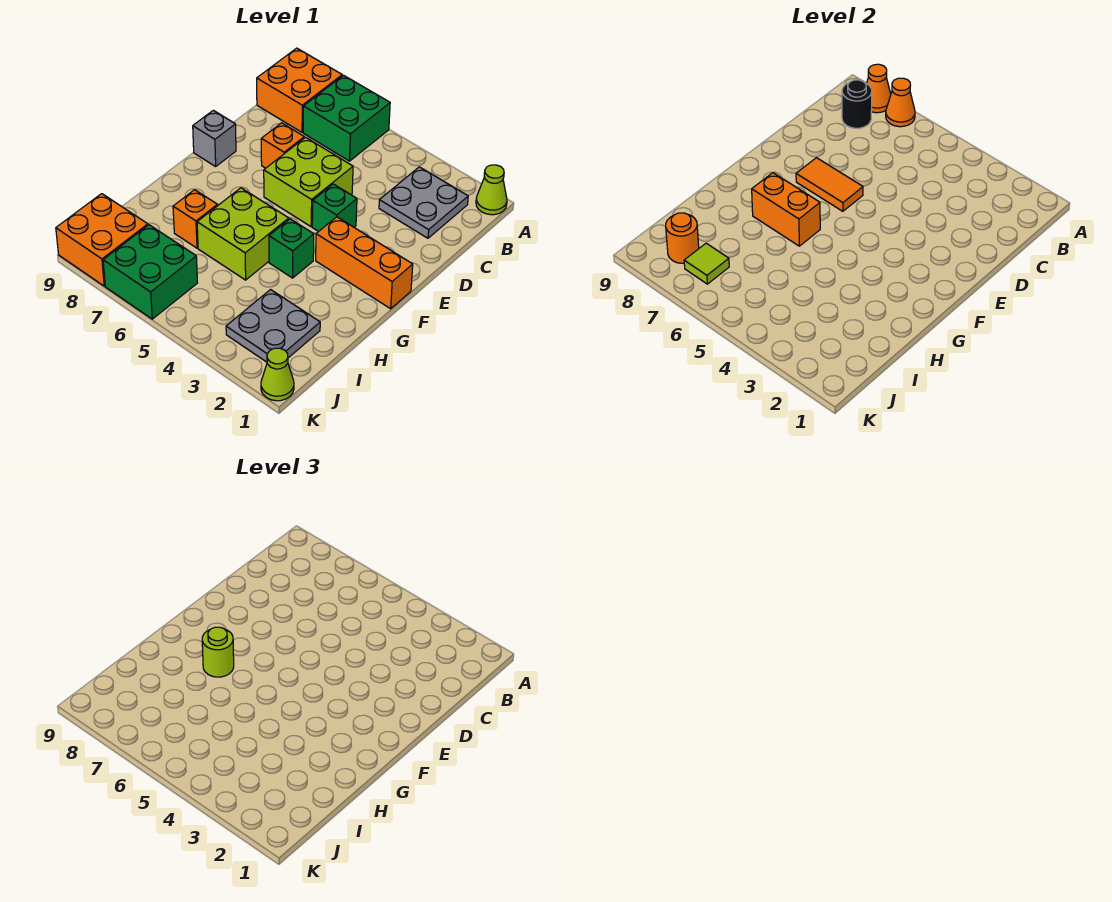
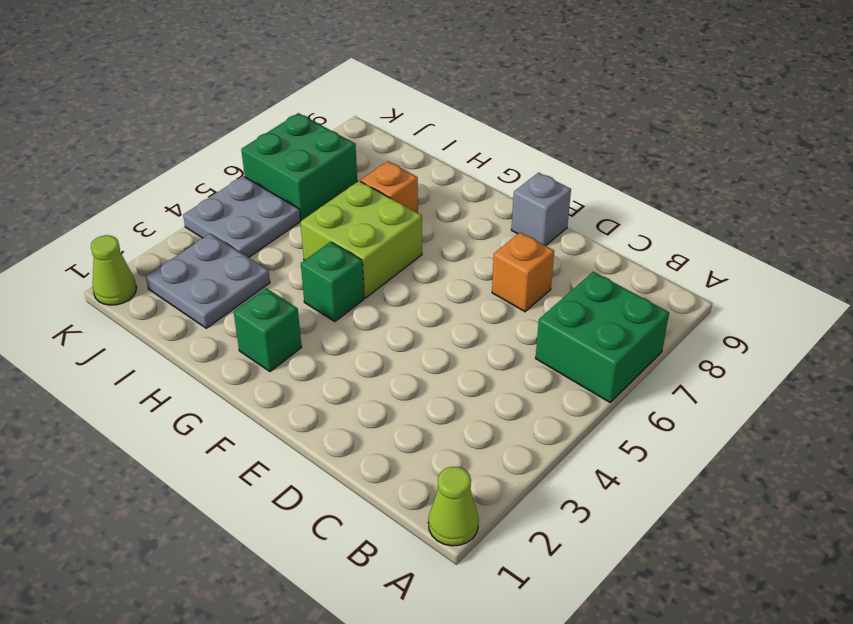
green brick G2 level 1 -> green brick E4 level 1
grey plate J4:K5 level 1 -> grey plate B2:C3 level 1
none -> orange brick A8:B9 level 1
none -> lime brick D5:E6 level 1
none -> orange brick F1:F3 level 1

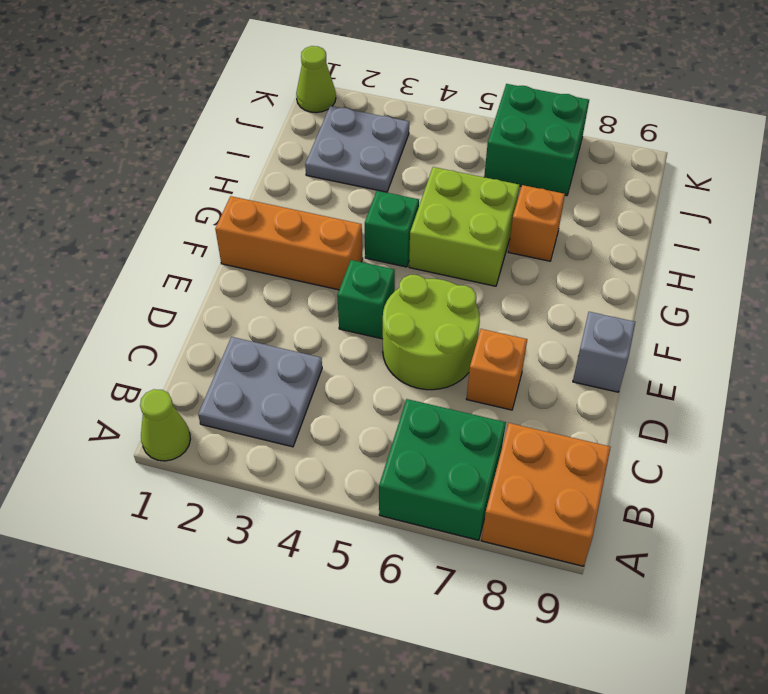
lime round brick D5:E6 level 1 -> lime brick D5:E6 level 1
none -> orange brick J8:K9 level 1
none -> orange cone A7 level 2
none -> orange cone A8 level 2

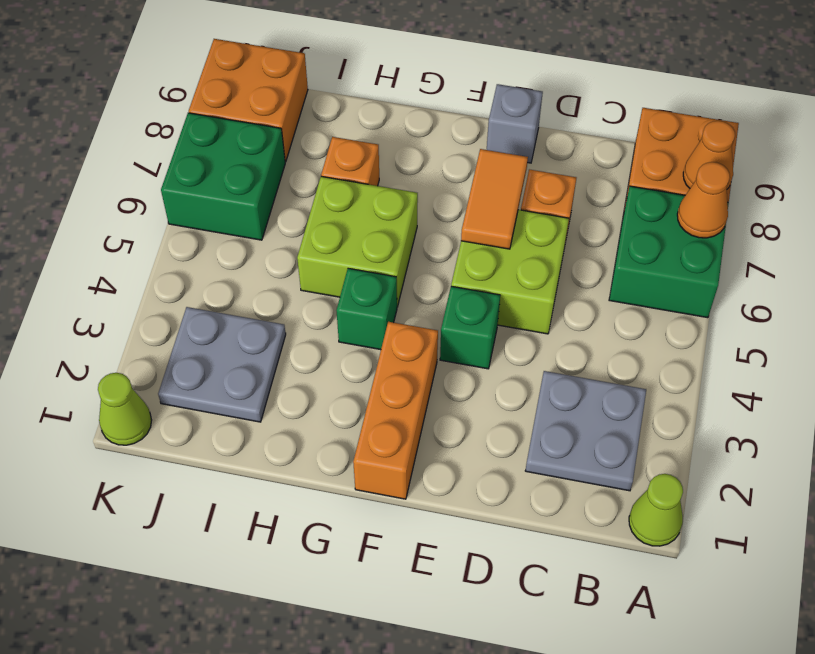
none -> black round brick B8 level 2
none -> orange brick G6:G7 level 2
none -> lime tile J7 level 2

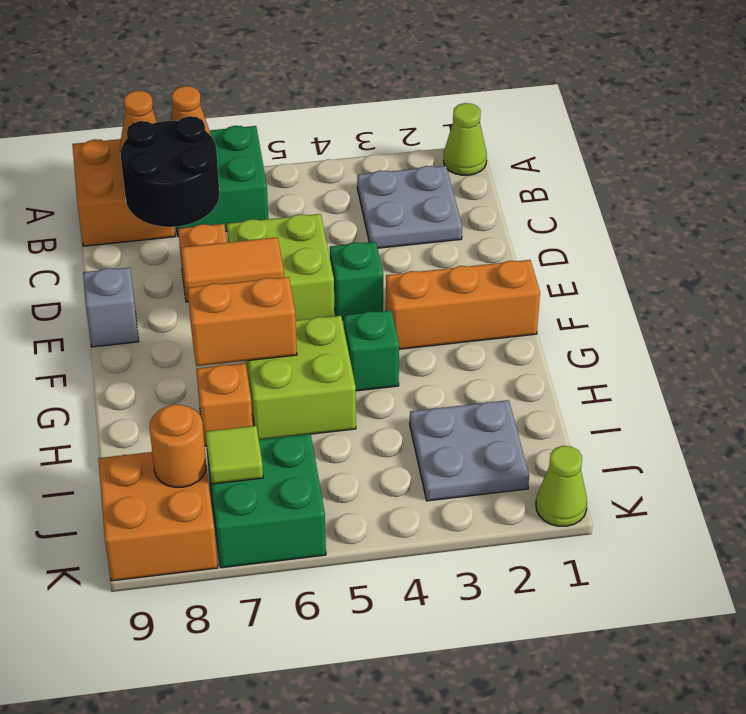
black round brick B7:C8 level 2 -> black round brick B8 level 2
none -> lime round brick G7 level 3

